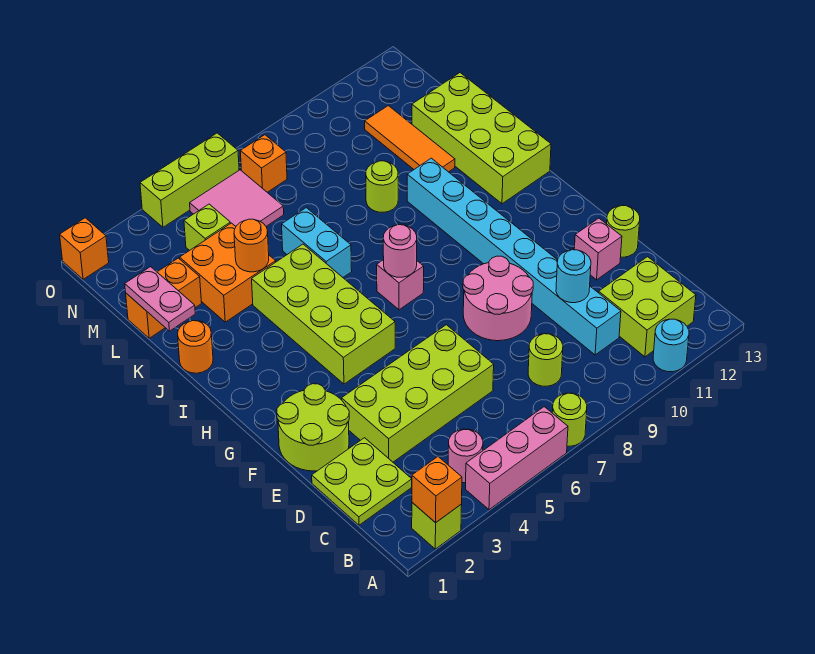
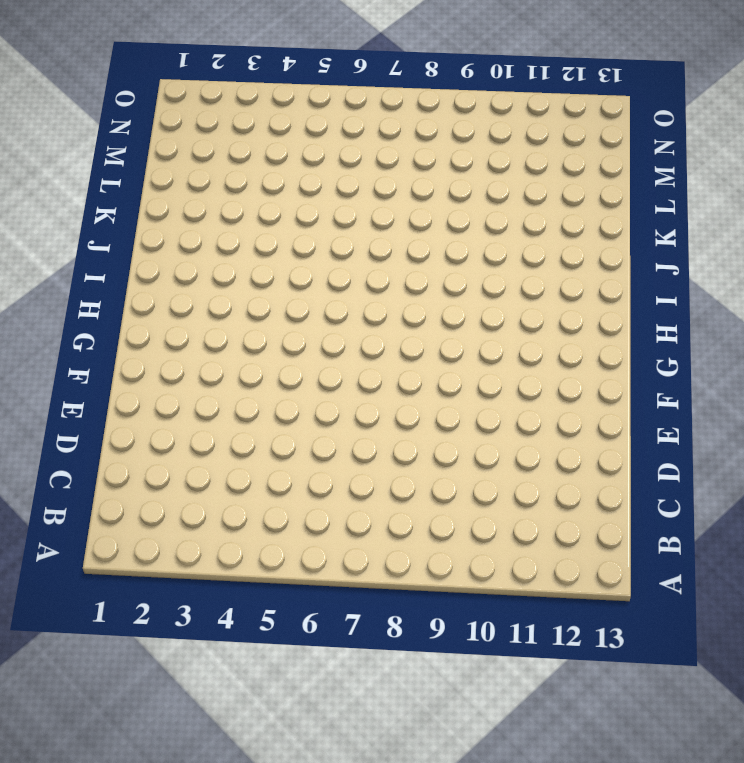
none -> lime brick A2 level 1
none -> pink brick A4:A6 level 1
none -> lime round brick A7 level 1
none -> cyan round brick A11 level 1

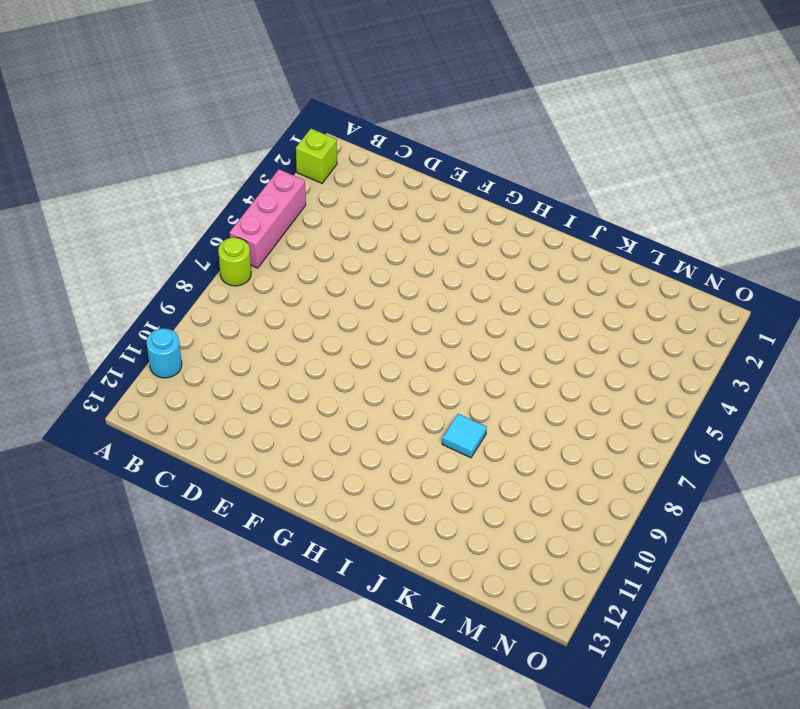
cyan tile J9 level 1 -> none
none -> pink round brick B4 level 1
none -> lime brick B11:C12 level 1
none -> lime plate C1:D2 level 1
none -> lime round brick C8 level 1

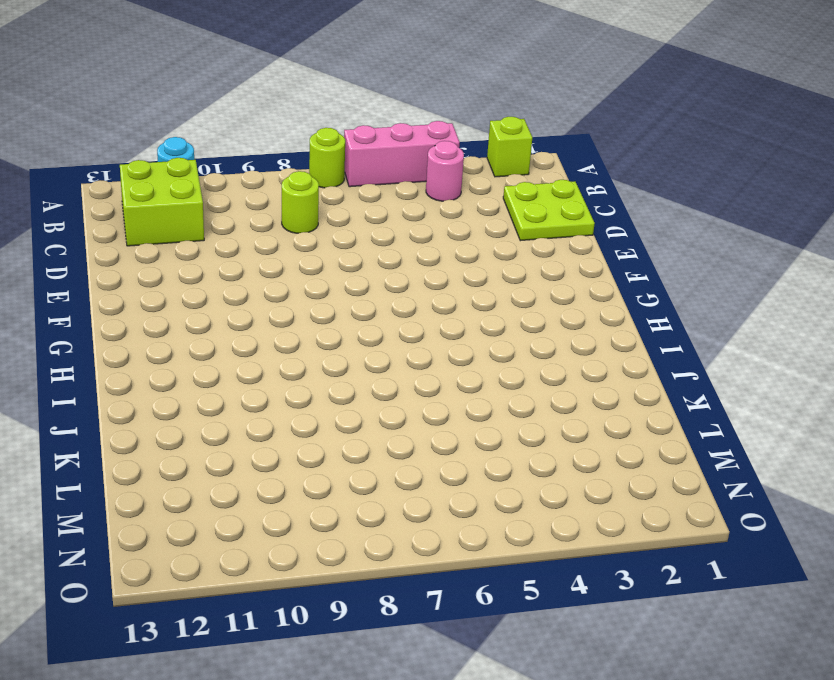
none -> cyan brick C10:J10 level 1
none -> lime brick D3:E6 level 1
none -> lime round brick E1:F2 level 1
none -> pink round brick E8:F9 level 1

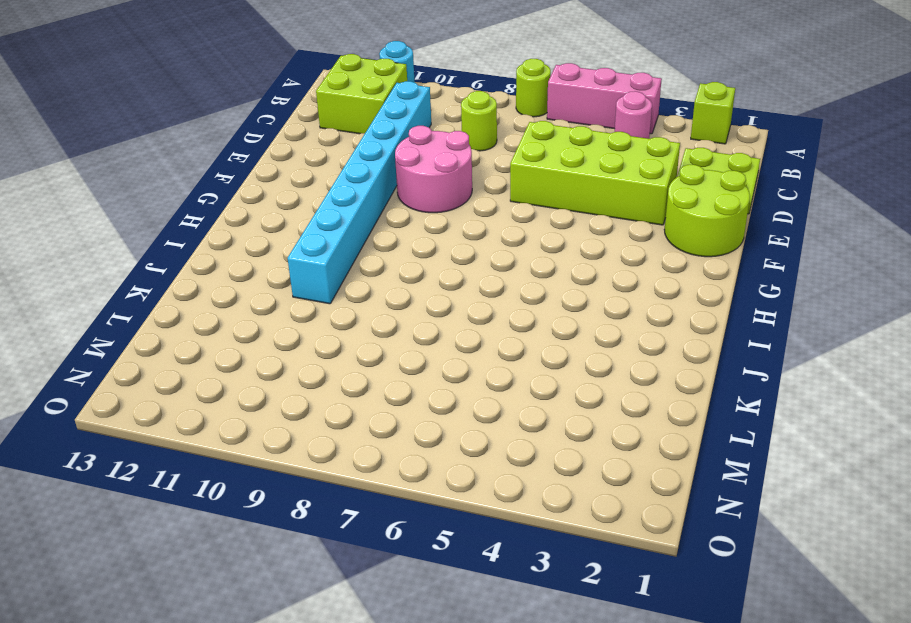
none -> pink brick E12 level 1
none -> lime round brick E13 level 1
none -> lime brick G4:J5 level 1
none -> pink brick H7 level 1

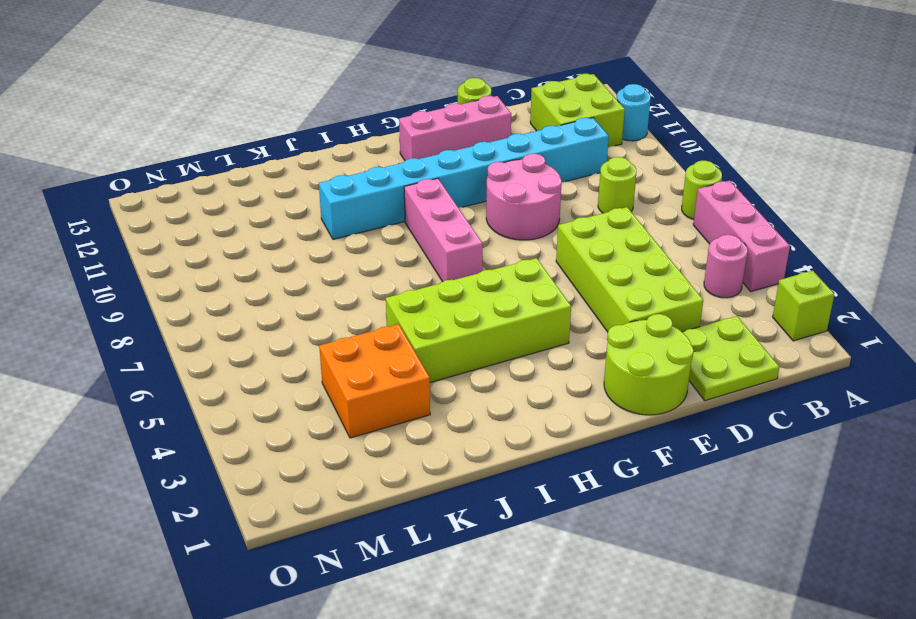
pink brick E12:G12 level 1 -> pink brick E12 level 1
pink brick H7:H9 level 1 -> pink brick H7 level 1
none -> lime brick I12:L13 level 1
none -> orange round brick J1 level 1
none -> cyan brick J6:K6 level 1
none -> lime round brick K9 level 1

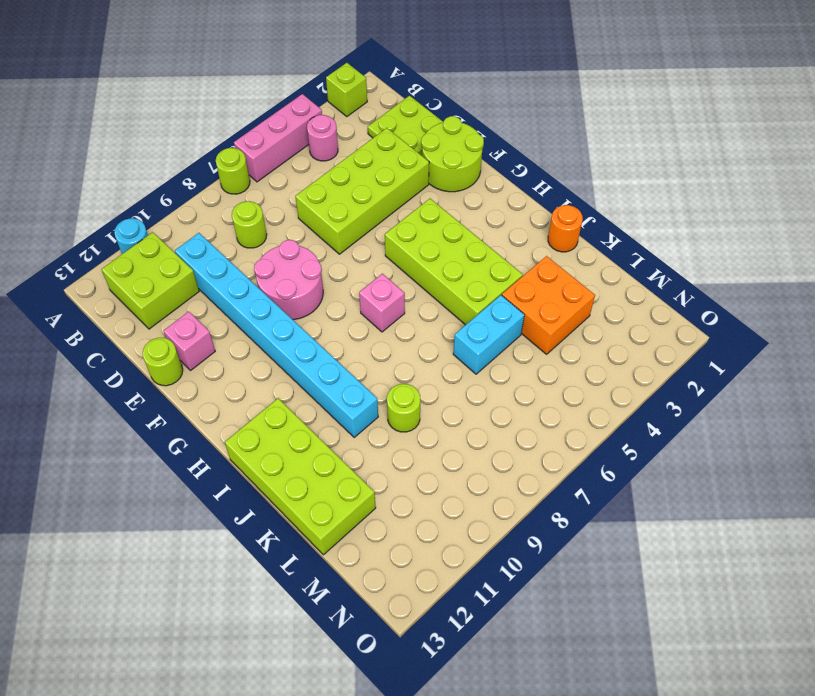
cyan brick K5:K6 level 1 -> cyan brick J6:K6 level 1
none -> orange tile K11:M11 level 1
none -> orange brick L1:L2 level 1
none -> lime brick M4 level 1
none -> pink tile M5:N6 level 1

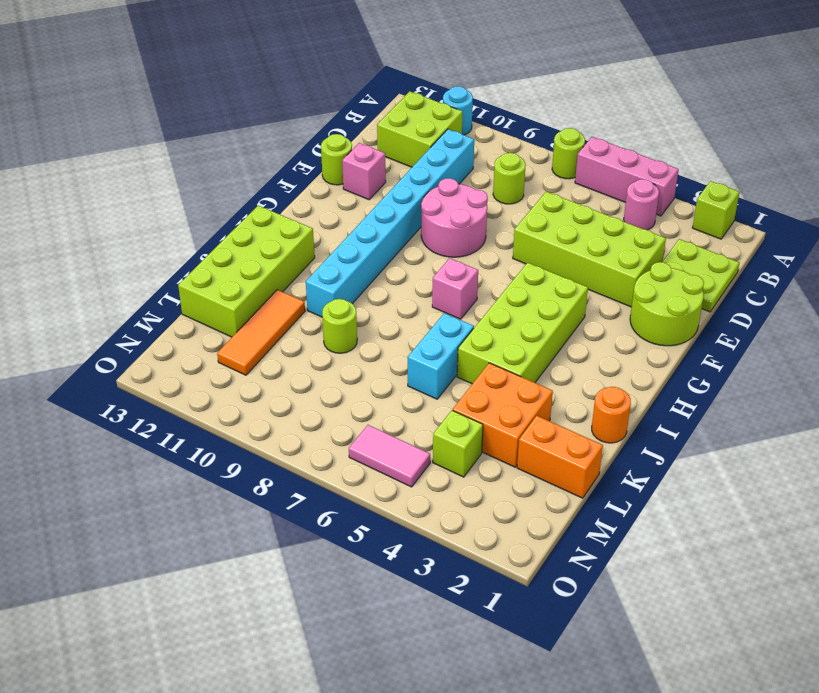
pink tile N5:N6 level 1 -> pink tile M5:N6 level 1
none -> orange brick N7 level 1
none -> orange brick O1 level 1
none -> lime brick O4:O6 level 1
none -> orange brick A2 level 2

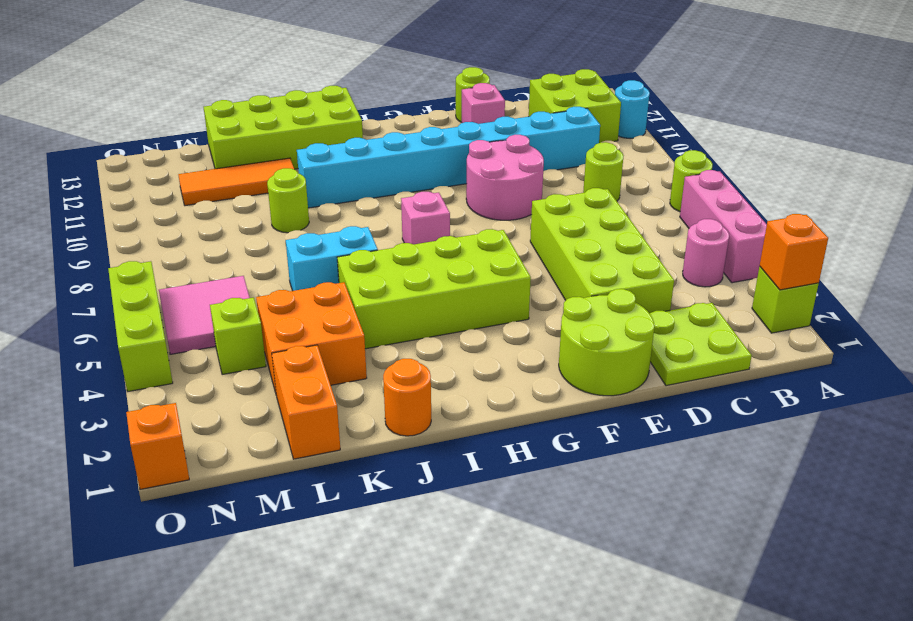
none -> orange brick N7 level 1
none -> cyan round brick D10 level 2
none -> pink round brick H7 level 2
none -> pink plate K1:L1 level 2

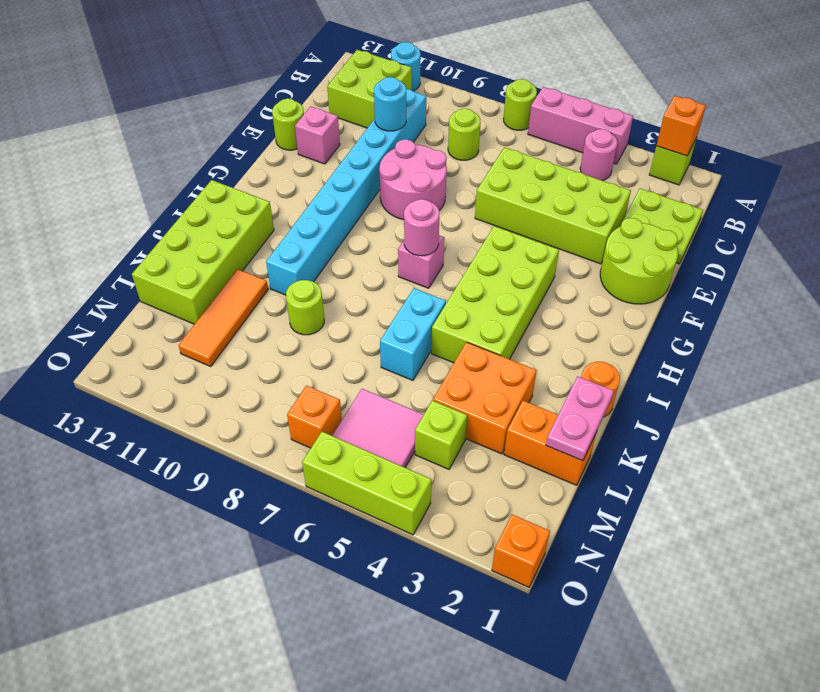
none -> orange round brick K4 level 2

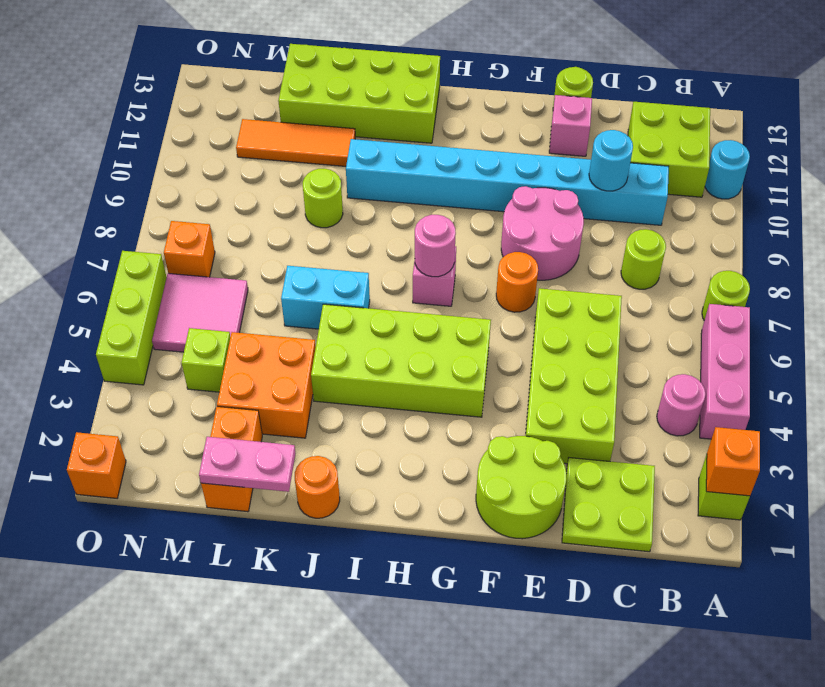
orange round brick F7 level 1 -> orange round brick K4 level 2

